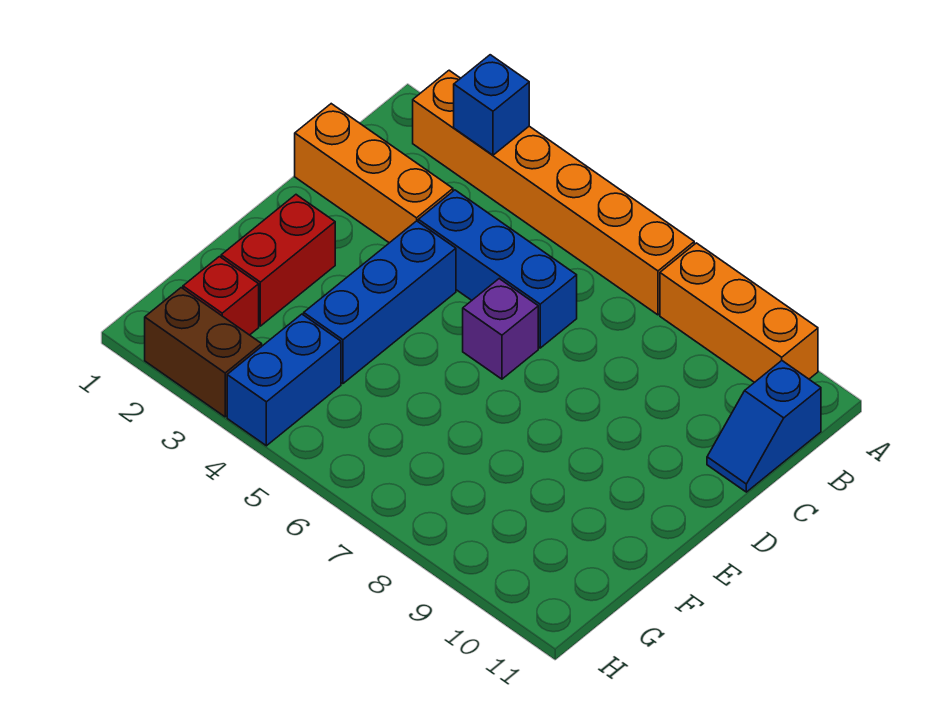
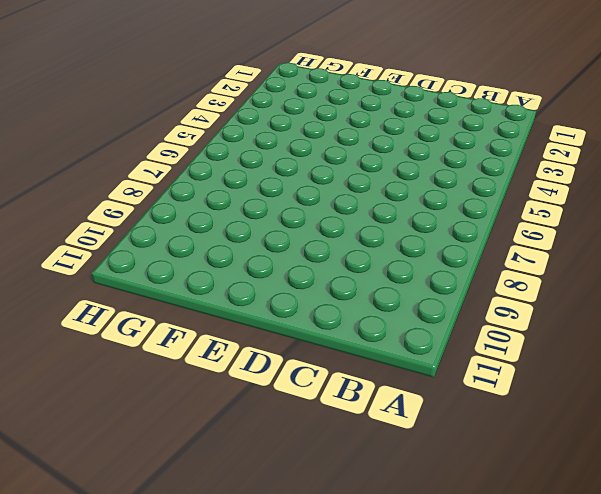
none -> orange brick A2:A7 level 1
none -> orange brick A8:A10 level 1
none -> blue slope B11:C11 level 1 top B

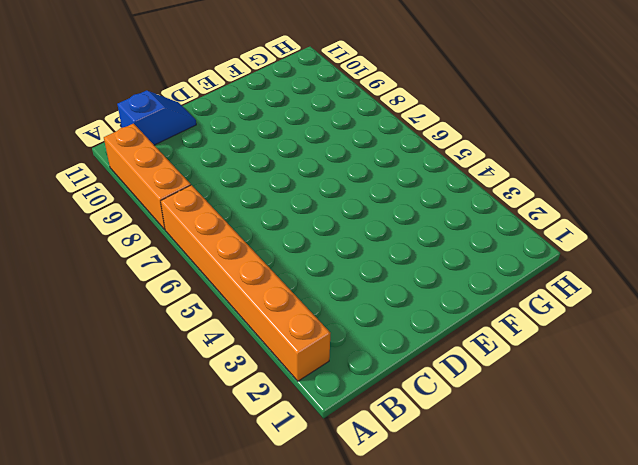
none -> orange brick C1:C3 level 1
none -> blue brick C4:C6 level 1
none -> blue brick D4:F4 level 1

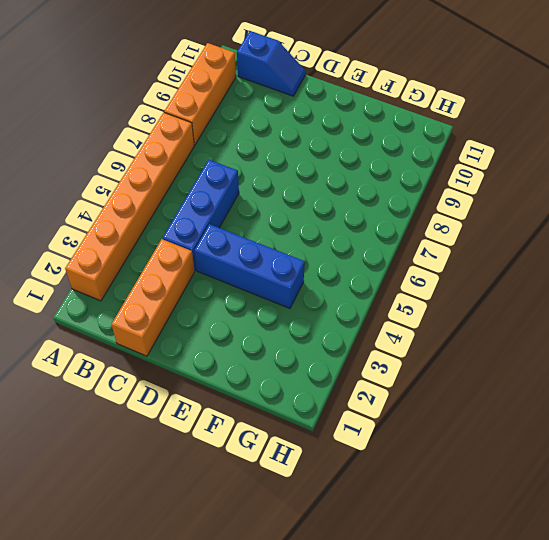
none -> purple brick D6 level 1
none -> red brick E2:F2 level 1
none -> red brick G2 level 1

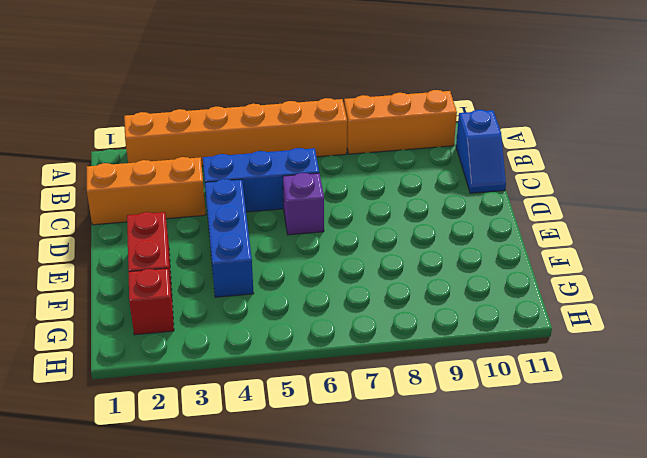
none -> blue brick G4:H4 level 1
none -> brown brick H2:H3 level 1
none -> blue brick A3 level 2

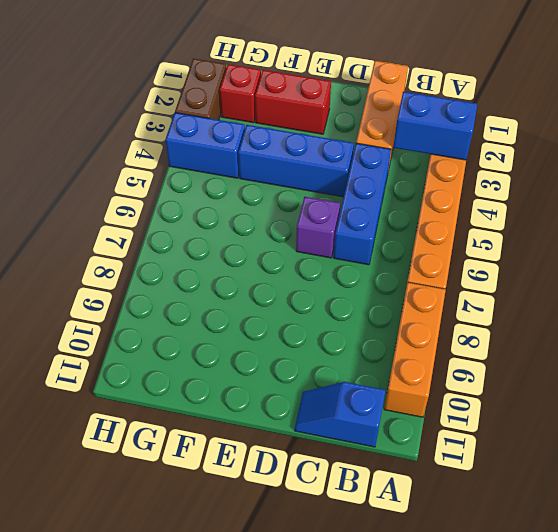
blue brick A3:B3 level 2 -> blue brick A3 level 2

